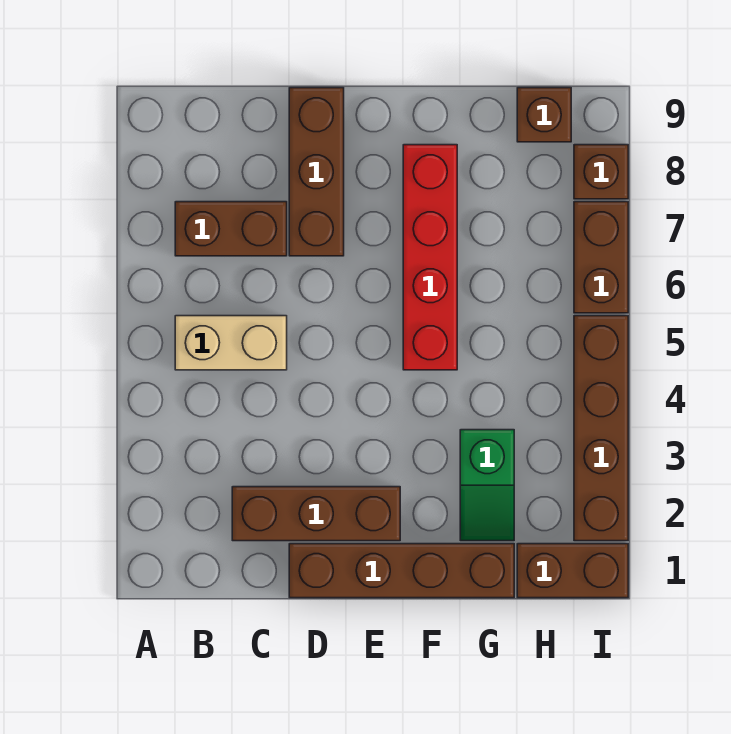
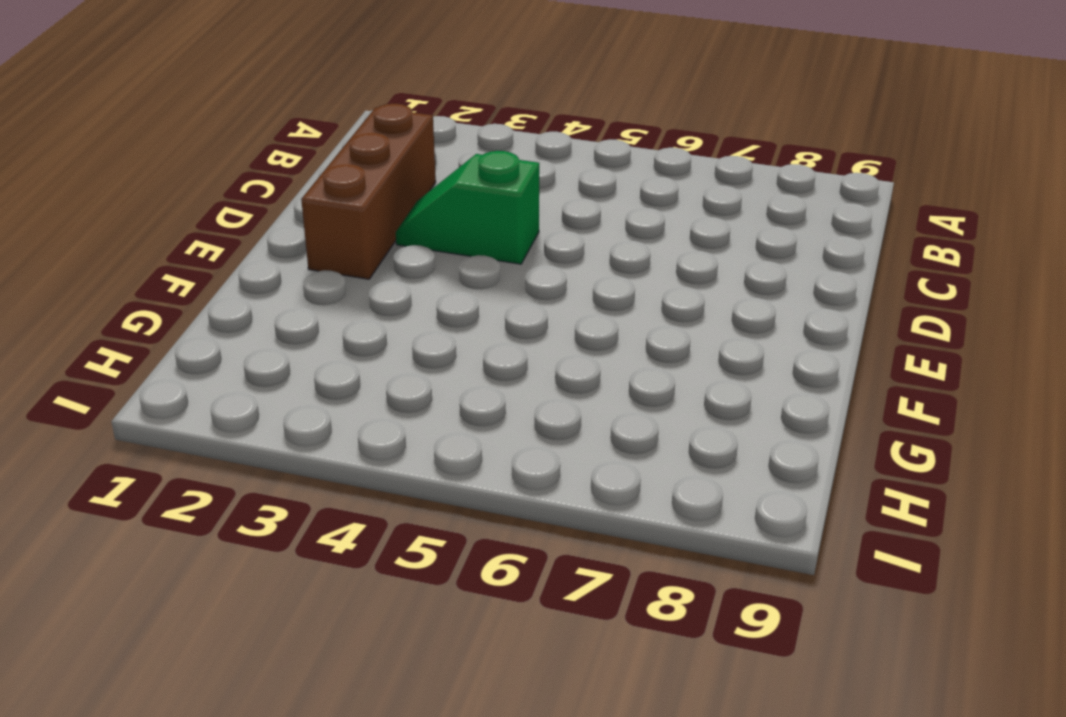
green slope D3:D4 level 1 top 4 -> green slope G2:G3 level 1 top 3
none -> tan brick B5:C5 level 1
none -> brown brick B7:C7 level 1
none -> brown brick D1:G1 level 1

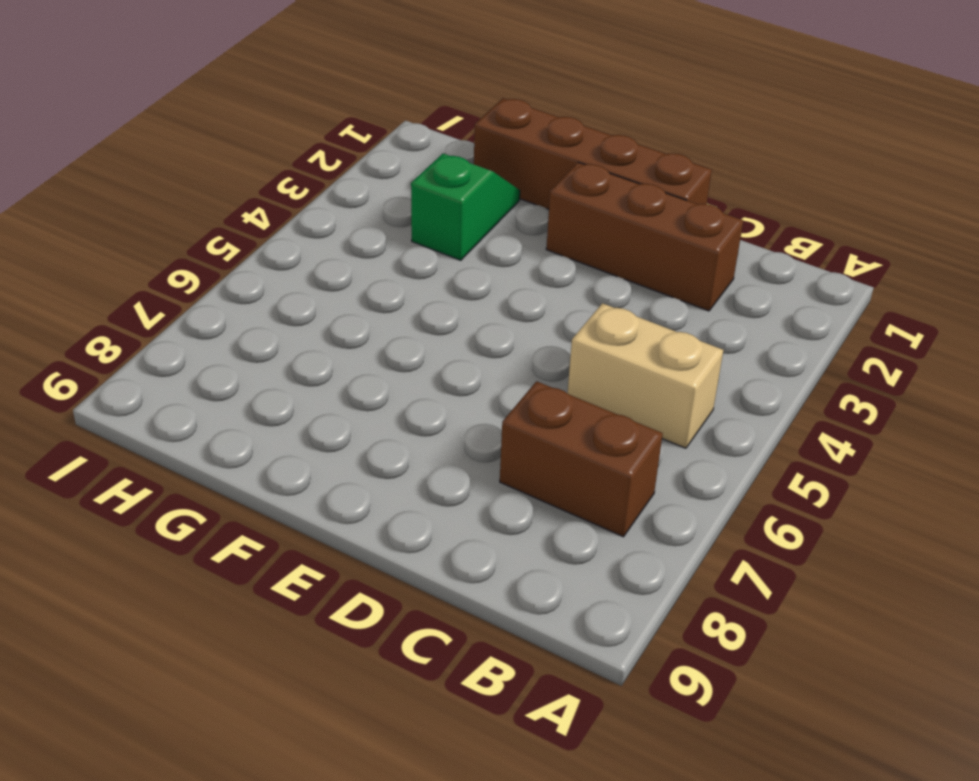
none -> brown brick D7:D9 level 1
none -> red brick F5:F8 level 1
none -> brown brick H1:I1 level 1

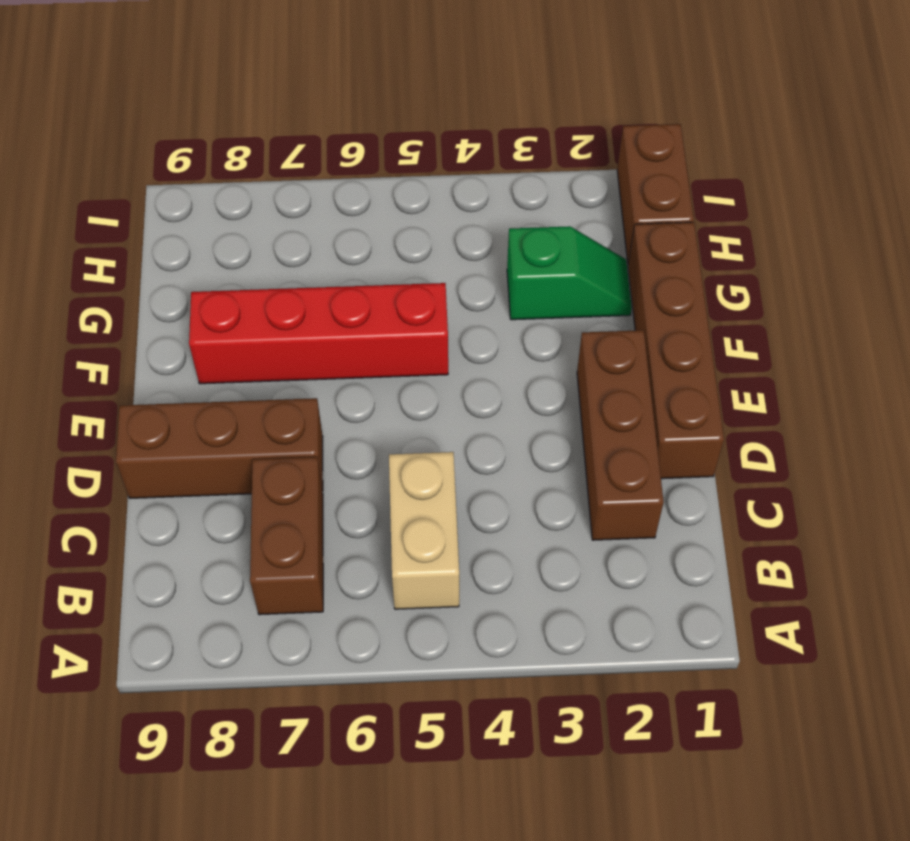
none -> brown brick H9 level 1
none -> brown brick I2:I5 level 1
none -> brown brick I6:I7 level 1

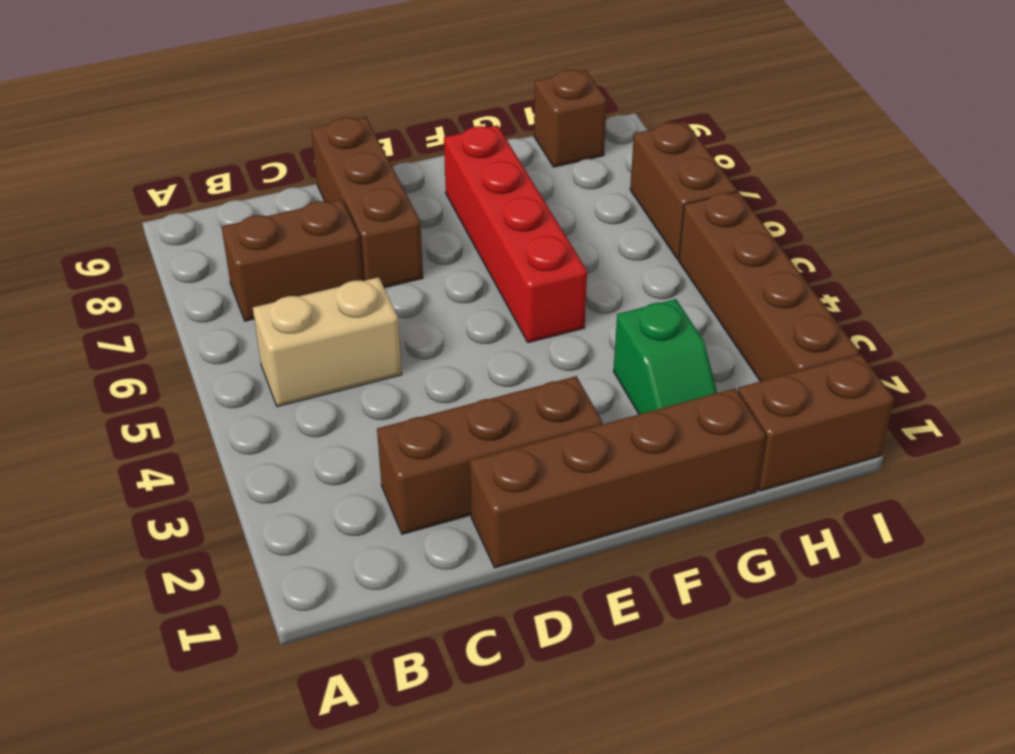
none -> brown brick I8 level 1

